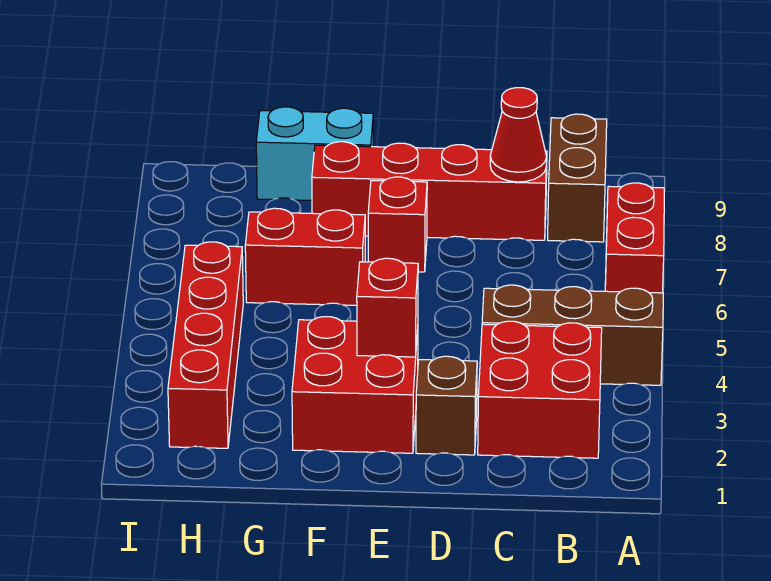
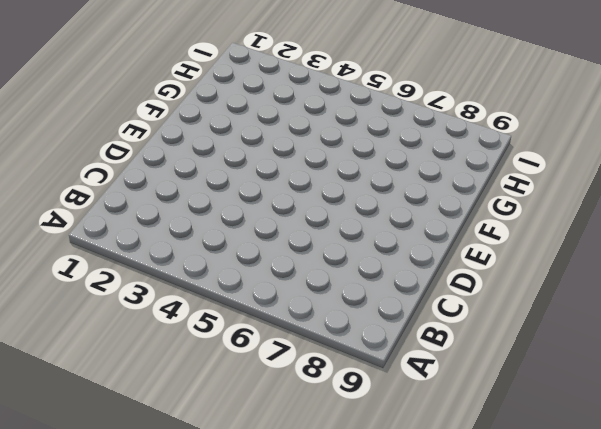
none -> brown brick A4:C4 level 1
none -> red brick A6:A7 level 1
none -> red brick B2:C3 level 1

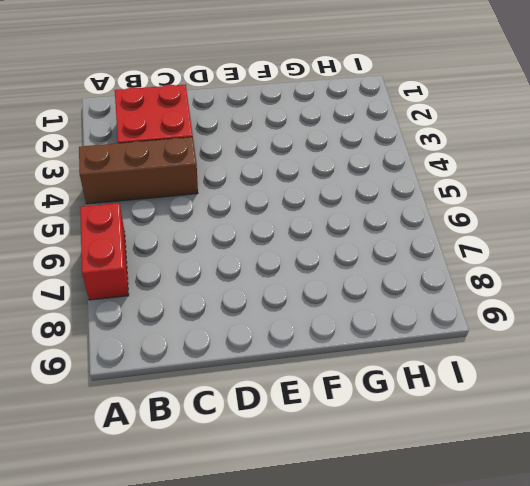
none -> brown brick B8:B9 level 1
none -> red brick C8:F8 level 1
none -> brown brick D2 level 1

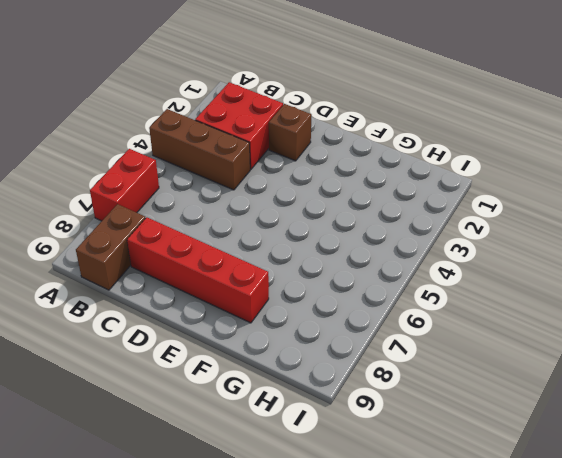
none -> red brick E2:F3 level 1
none -> red brick E7 level 1
none -> red brick F6:G6 level 1

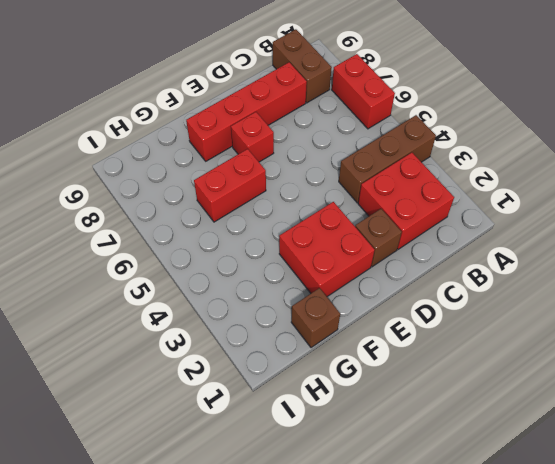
brown brick G1 level 1 -> none
none -> cyan brick F9:G9 level 1
none -> red brick H2:H5 level 1
none -> red cone C8 level 2

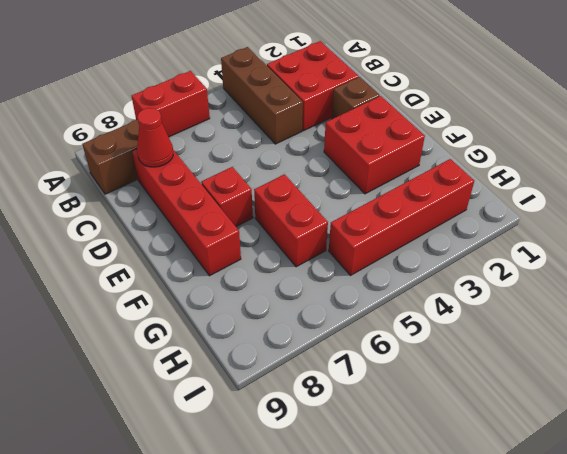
none -> cyan brick F9:G9 level 1
none -> red brick E3 level 2

